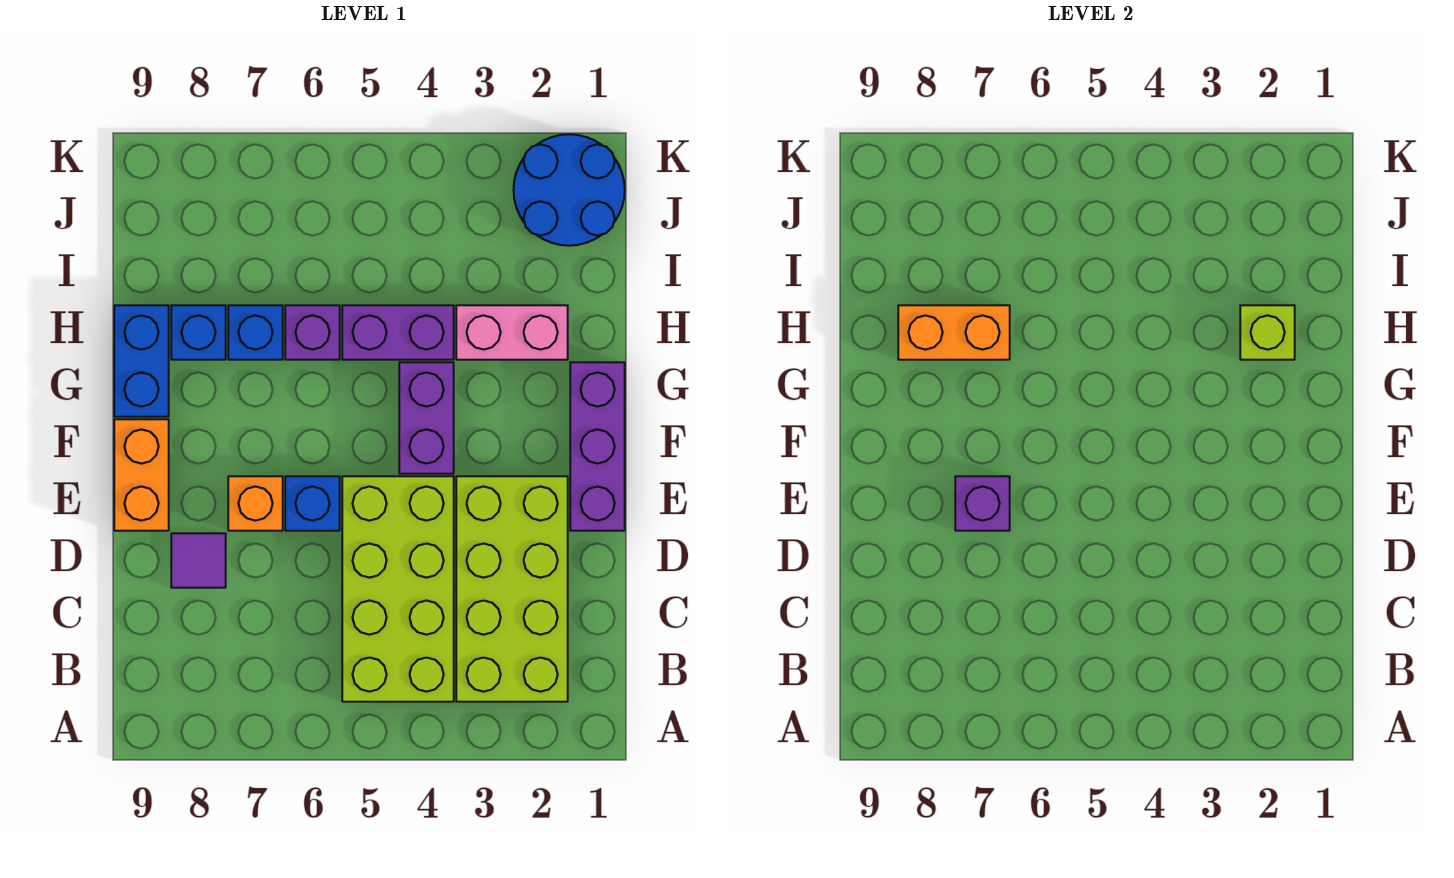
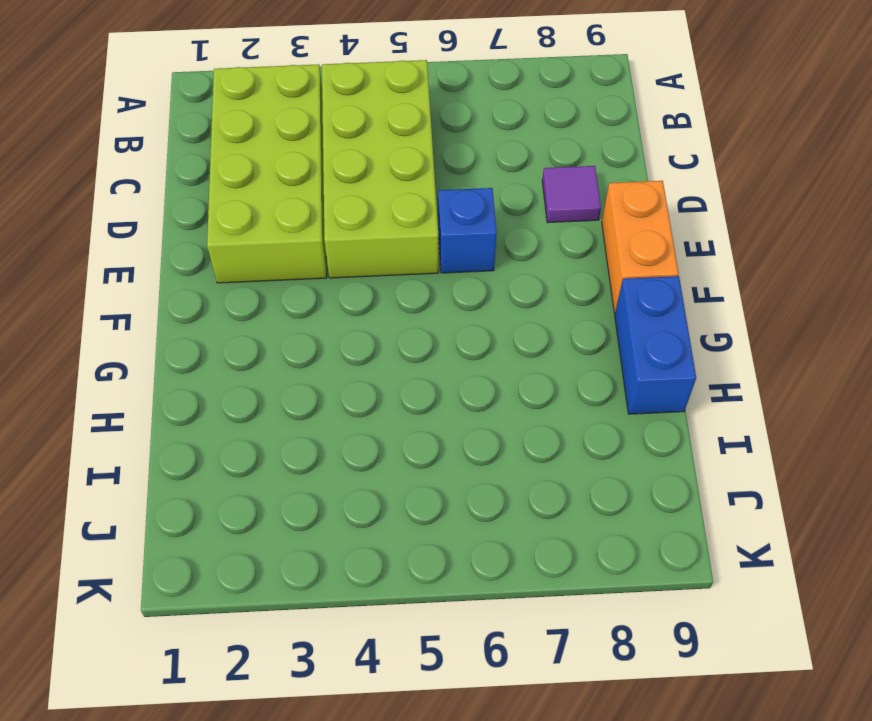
none -> purple brick E1:G1 level 1
none -> orange brick E7 level 1
none -> purple brick F4:G4 level 1

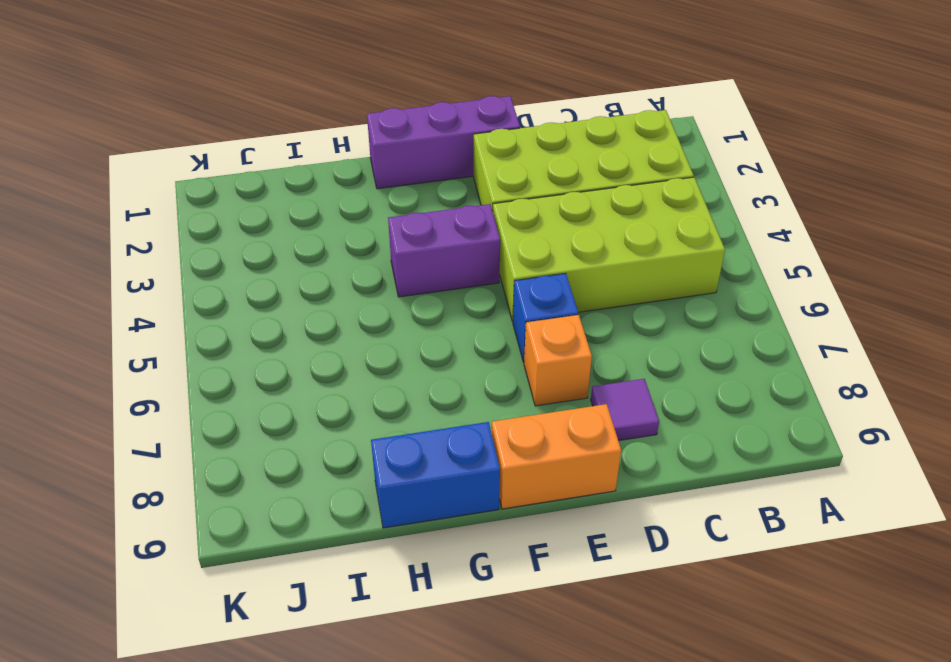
none -> pink brick H2:H3 level 1
none -> purple brick H4:H5 level 1
none -> purple brick H6 level 1

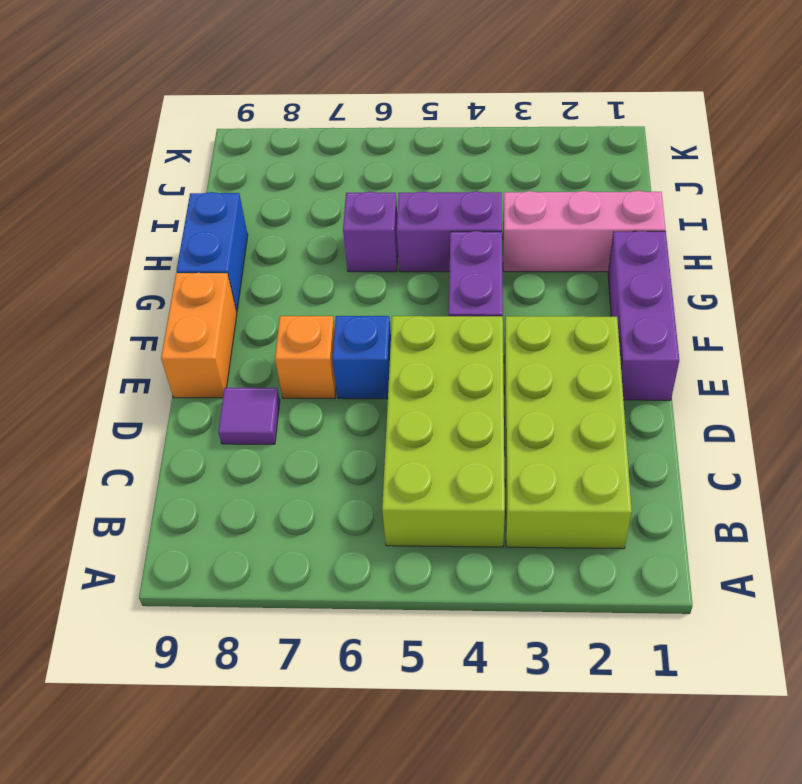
pink brick H1:H3 level 1 -> pink brick H2:H3 level 1
none -> blue brick H7 level 1
none -> blue brick H8 level 1
none -> blue round brick J1:K2 level 1

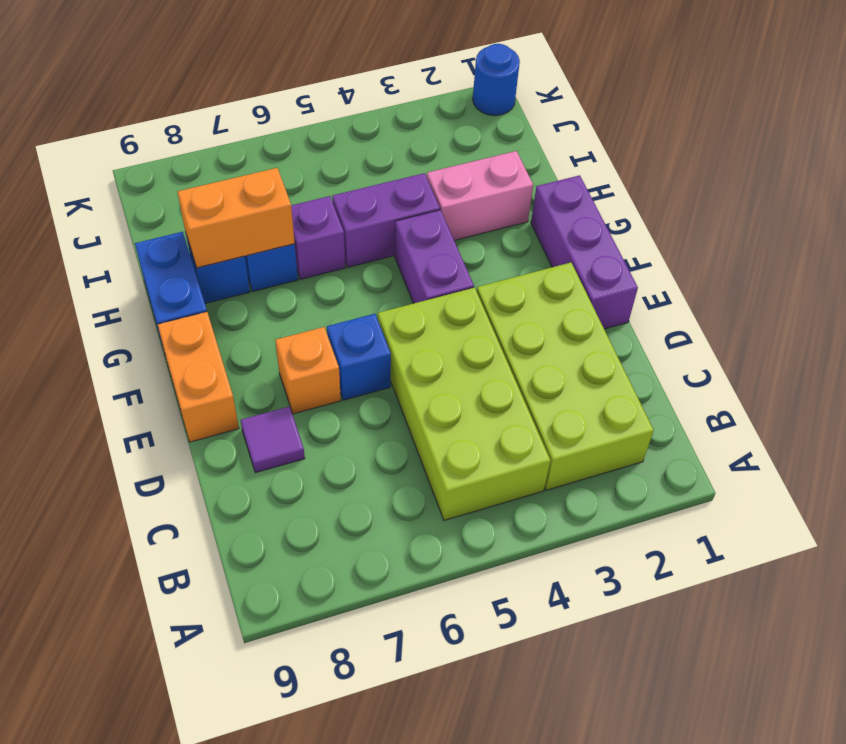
blue round brick K1 level 1 -> blue round brick J1:K2 level 1
none -> purple brick E7 level 2
none -> lime brick H2 level 2

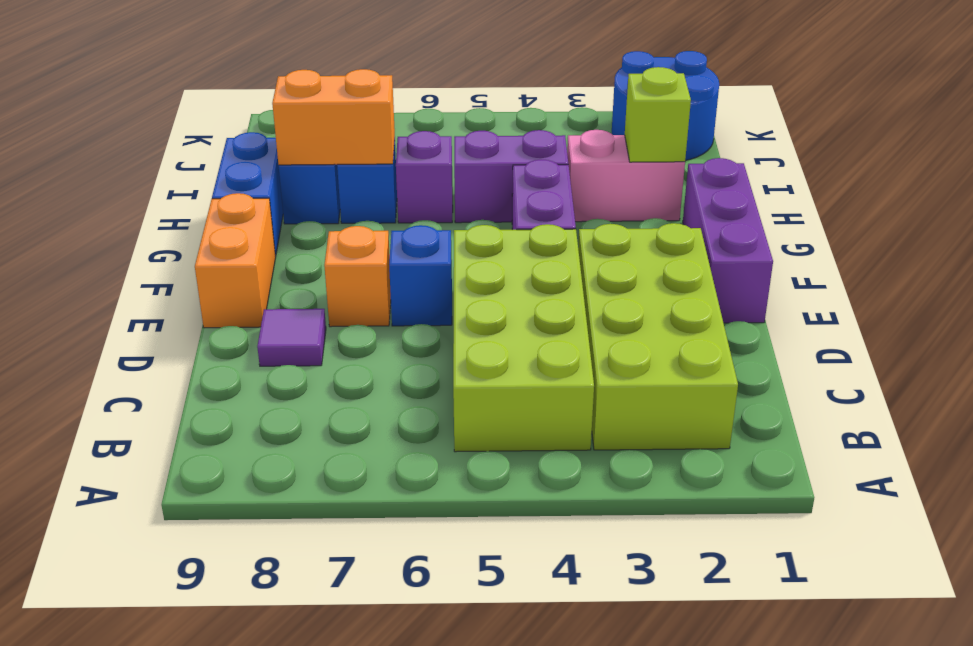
none -> purple brick E7 level 2

